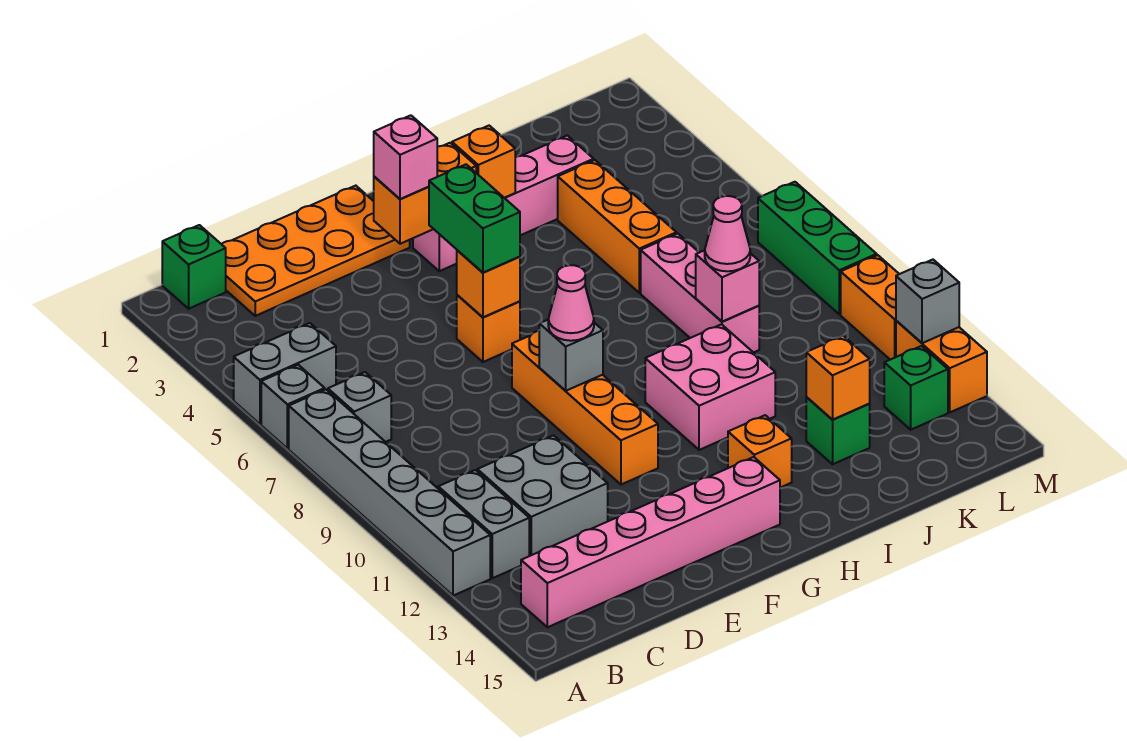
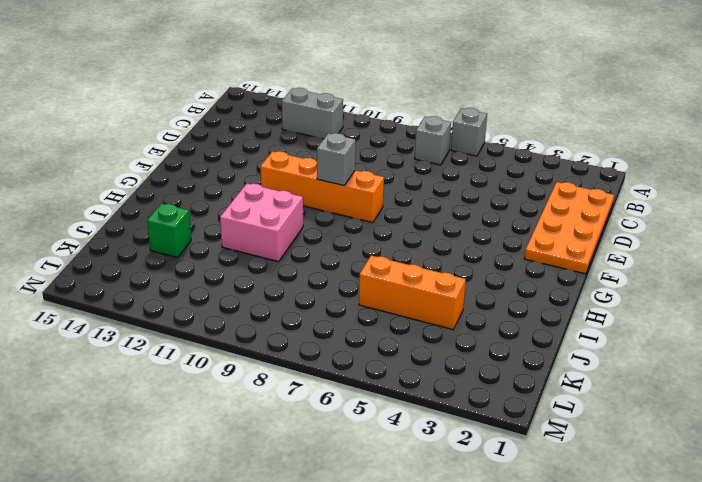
none -> grey brick A5:B5 level 1
none -> grey brick A7:A12 level 1
none -> green brick B1 level 1
none -> pink brick B14:G14 level 1

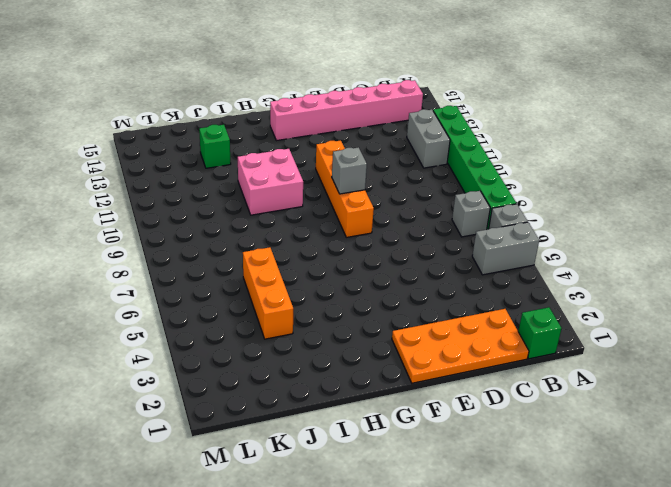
green brick A7:A12 level 1 -> grey brick A7:A12 level 1
none -> grey brick C11:D12 level 1
none -> orange brick F6 level 1
none -> pink brick G3:J3 level 1
none -> orange brick H13 level 1

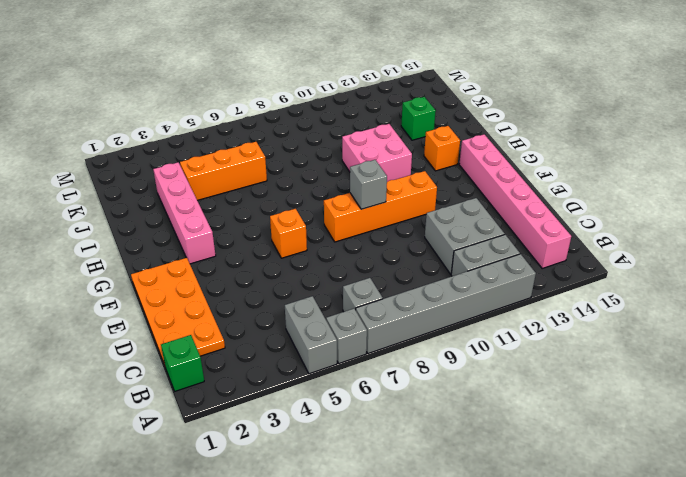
none -> pink brick J7:J9 level 1
none -> green brick L13 level 1
none -> green brick M7:M9 level 1
none -> orange brick M10:M11 level 1

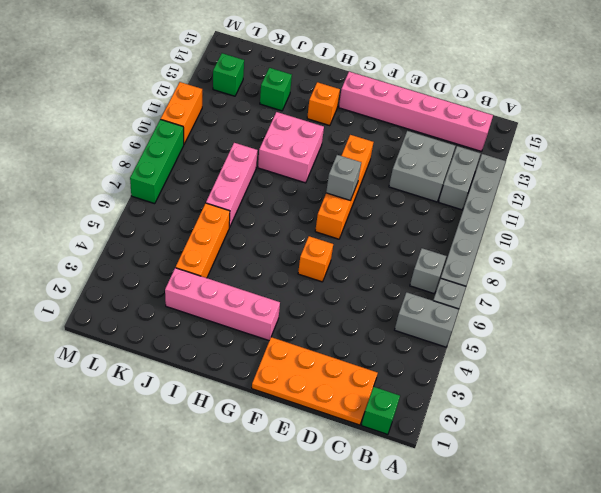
none -> orange brick M12:M13 level 1
none -> orange brick F3:G3 level 2
none -> orange brick F6 level 2
none -> orange brick H3 level 2

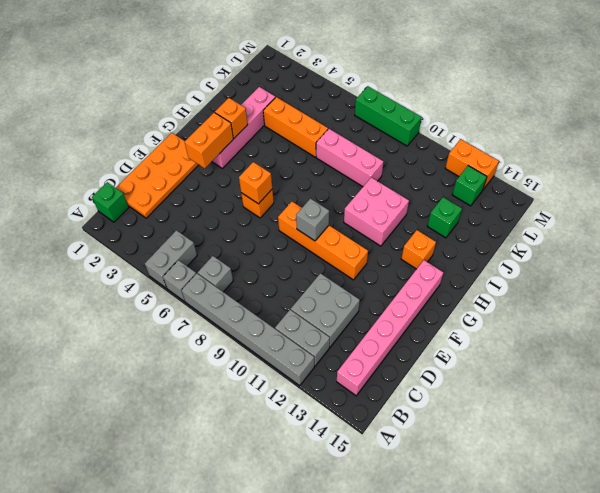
none -> orange brick M10:M11 level 1
none -> pink brick J9 level 2
none -> orange brick J13 level 2
none -> grey brick M12 level 2

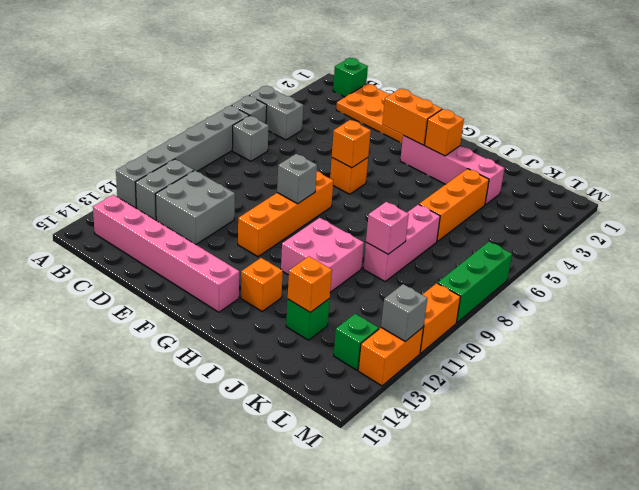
none -> pink brick F3 level 3
none -> green brick F5:F6 level 3
none -> pink cone F9 level 3
none -> pink cone J9 level 3

